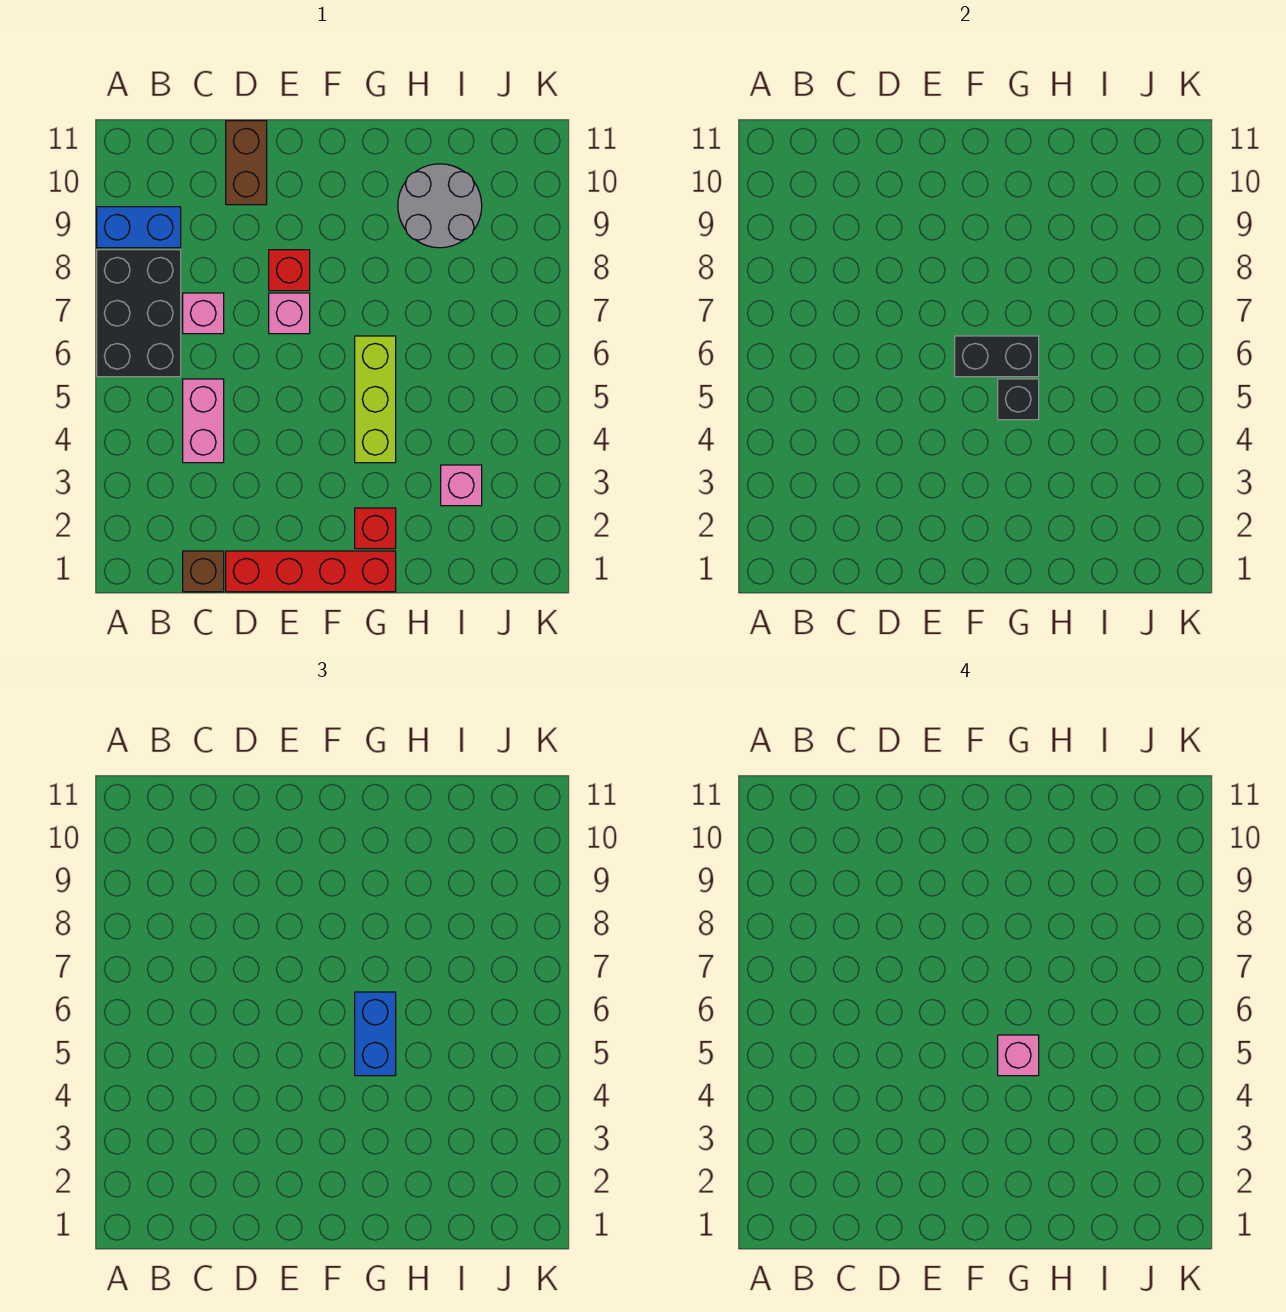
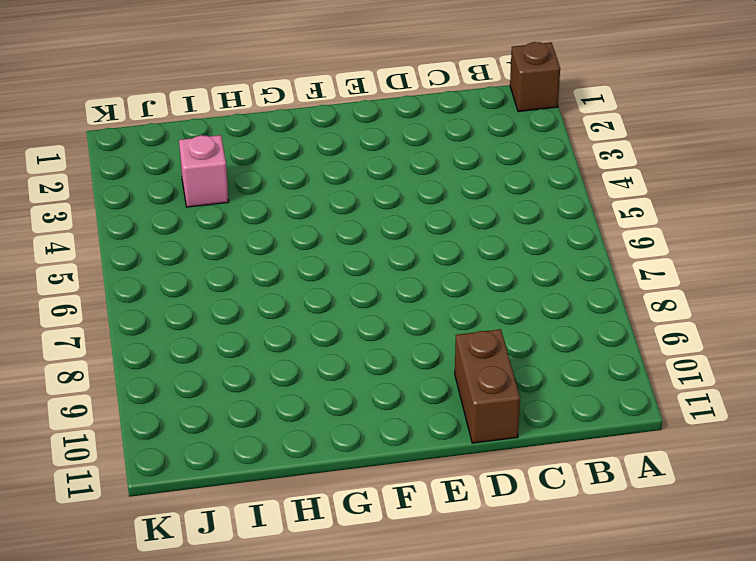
brown brick A1 level 1 -> brown brick C1 level 1
none -> black brick A6:B8 level 1
none -> blue brick A9:B9 level 1
none -> pink brick C4:C5 level 1

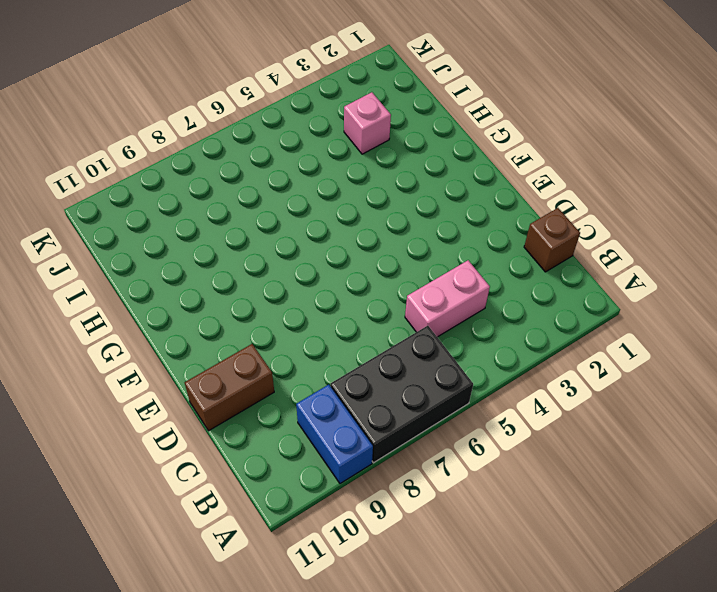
none -> pink brick C7 level 1
none -> red brick D1:G1 level 1
none -> pink brick E7 level 1

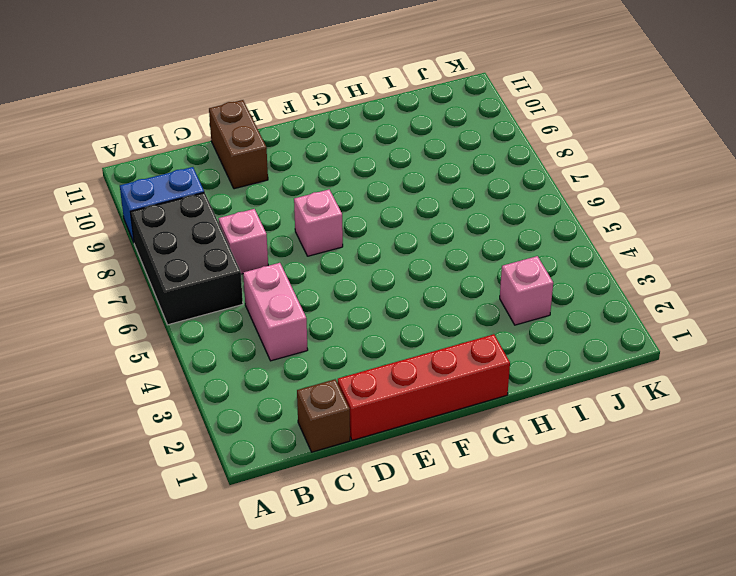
none -> red brick E8 level 1
none -> red brick G2 level 1
none -> lime brick G4:G6 level 1

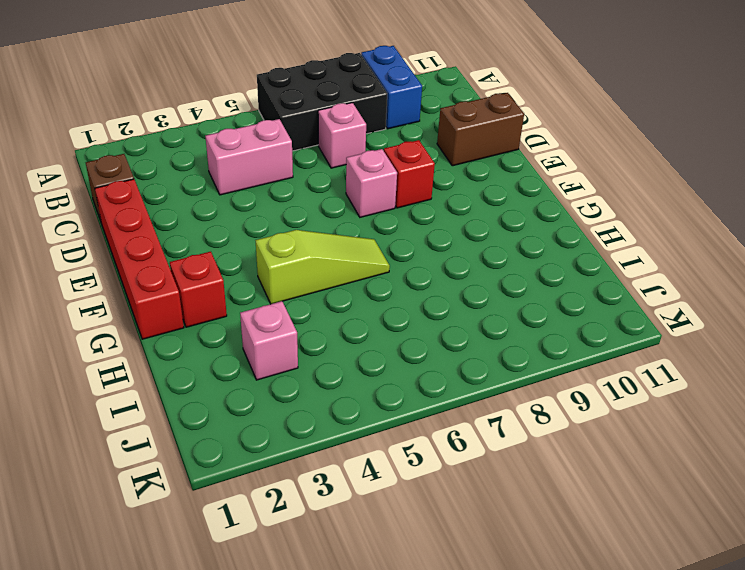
lime slope G4:G6 level 1 top 4 -> lime brick G4:G6 level 1
none -> grey round brick H9:I10 level 1
none -> black brick F6:G6 level 2
none -> black brick G5 level 2

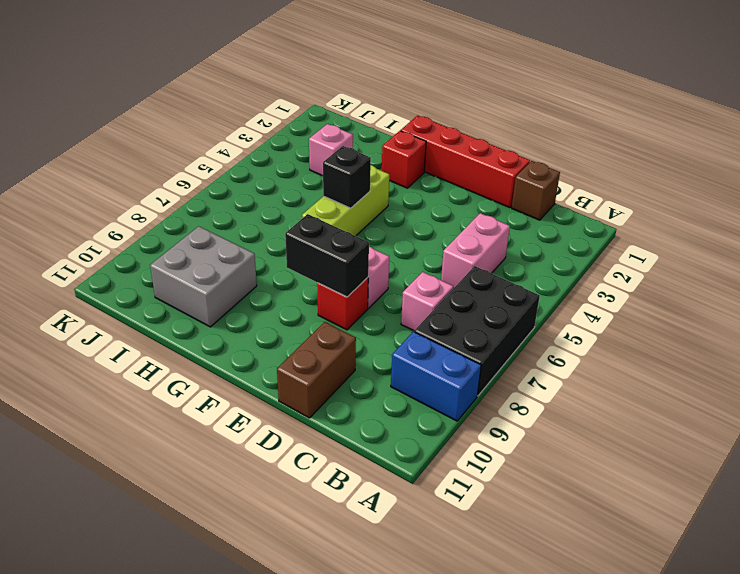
black brick E8:F8 level 2 -> black brick F6:G6 level 2
grey brick H9:I10 level 1 -> grey round brick H9:I10 level 1
none -> blue brick G5:G6 level 3
none -> pink brick G5 level 4

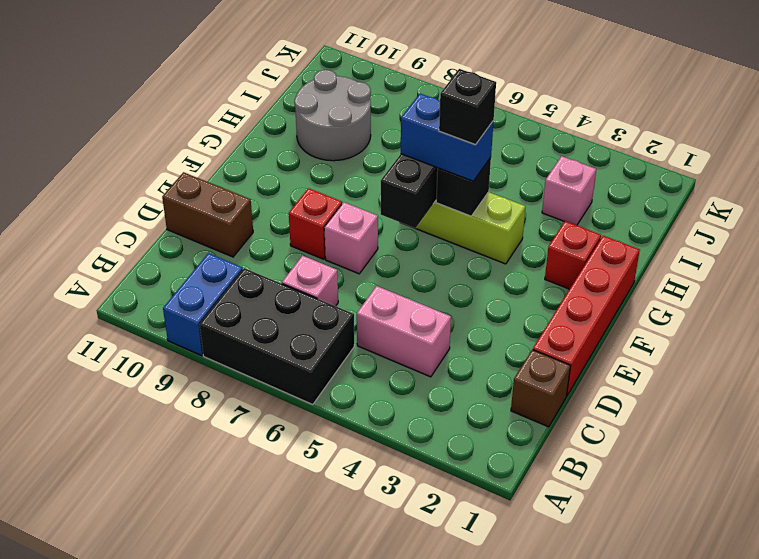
black brick G5 level 4 -> pink brick G5 level 4

